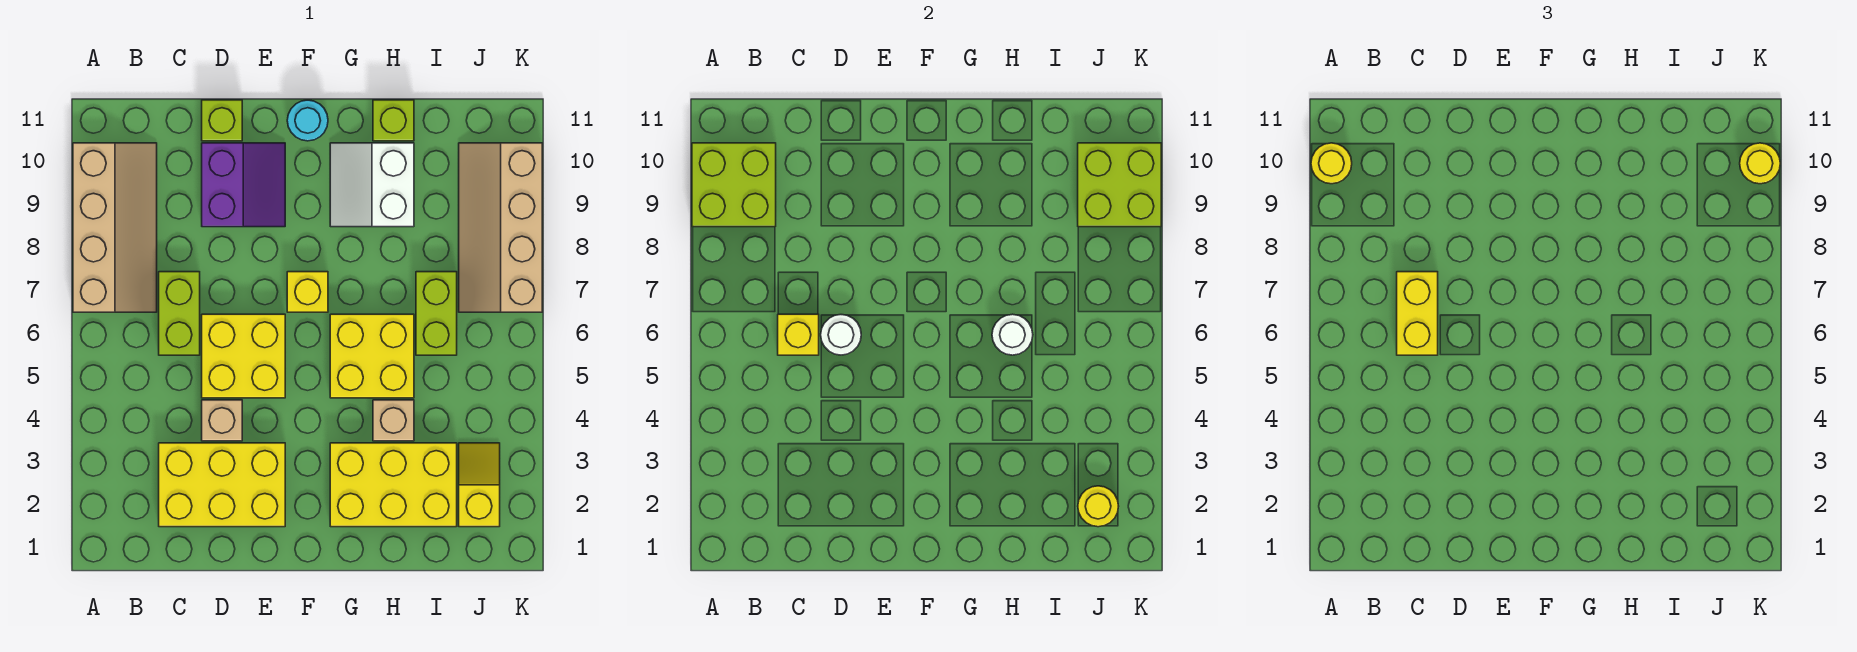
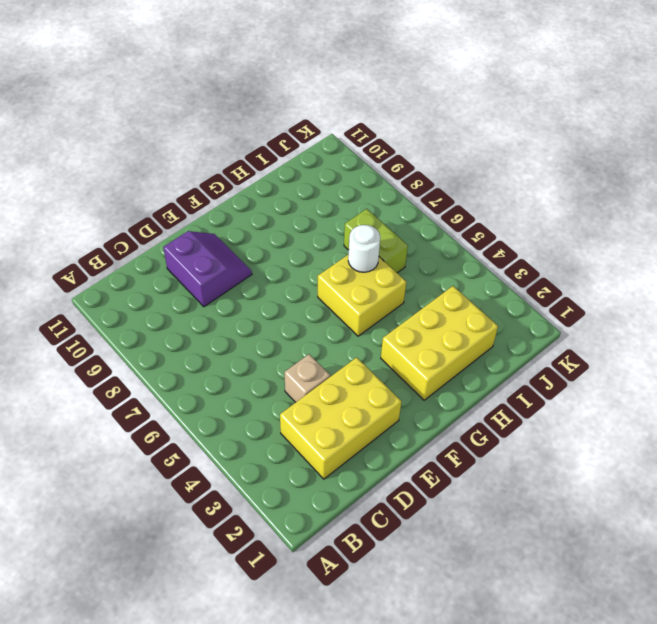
none -> tan slope A7:B10 level 1 top A
none -> lime brick C6:C7 level 1
none -> yellow brick D5:E6 level 1

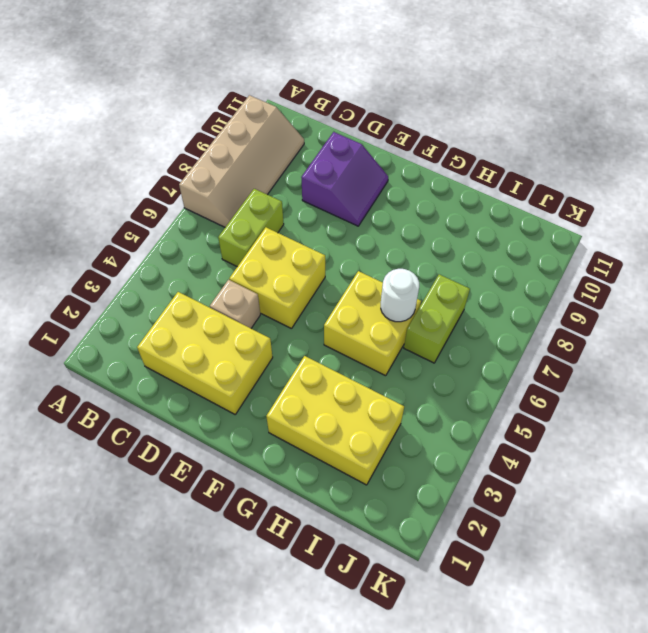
none -> lime brick D11 level 1
none -> yellow brick F7 level 1
none -> cyan round brick F11 level 1

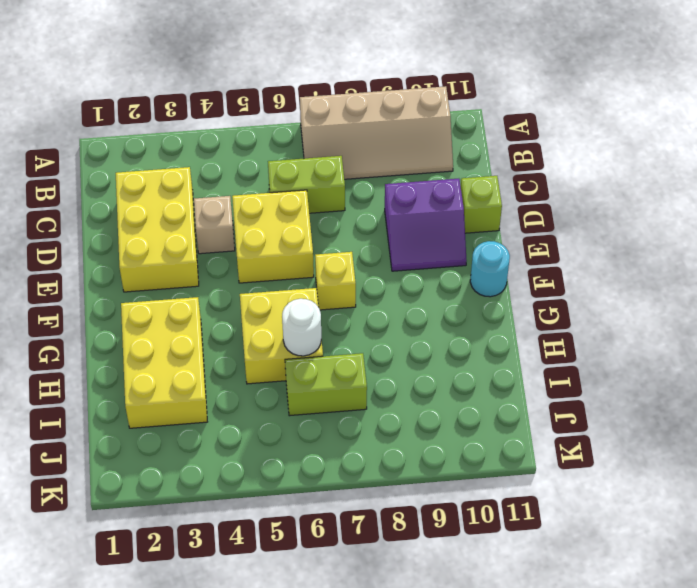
none -> white slope G9:H10 level 1 top H
none -> tan brick H4 level 1
none -> lime brick H11 level 1

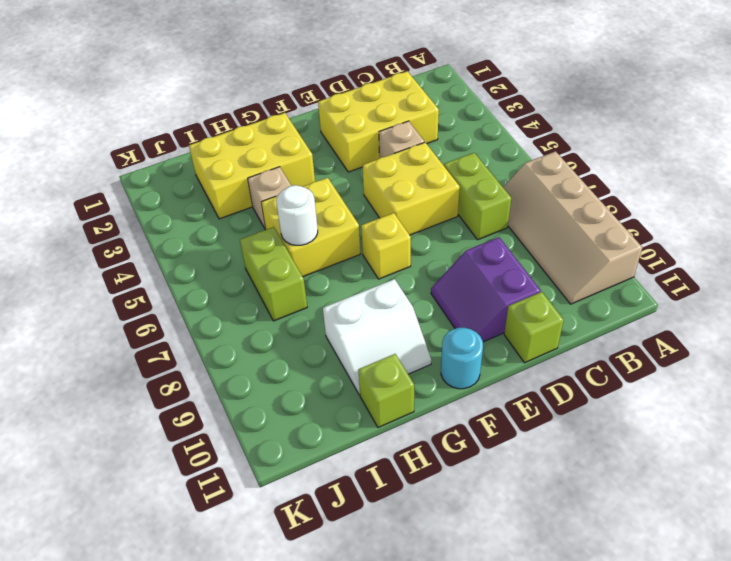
white slope G9:H10 level 1 top 9 -> white slope G9:H10 level 1 top H
none -> yellow slope J2:J3 level 1 top 2
none -> tan slope J7:K10 level 1 top K
none -> lime brick A9:B10 level 2

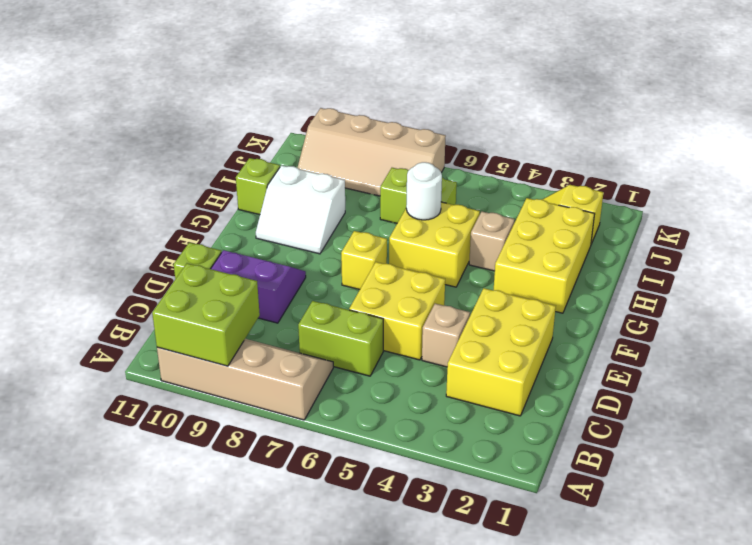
none -> cyan round brick F11 level 1
none -> yellow brick C6 level 2
none -> white round brick D6 level 2

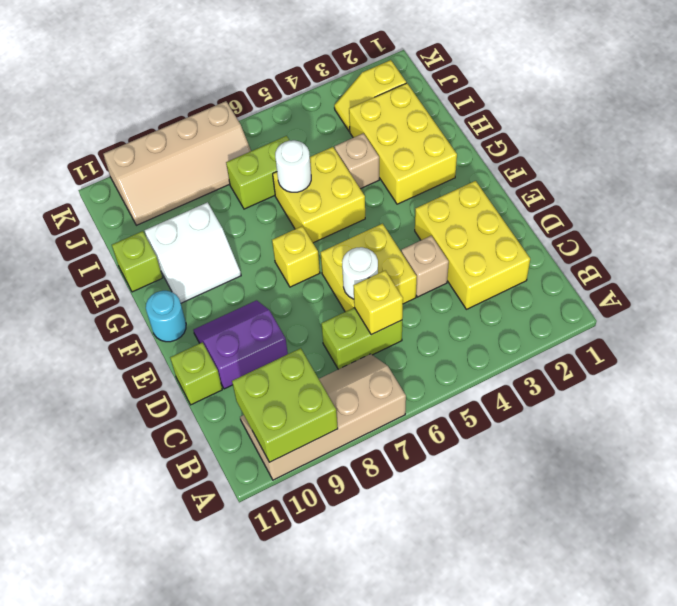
none -> yellow round brick J2 level 2
none -> lime brick J9:K10 level 2
none -> yellow round brick A10 level 3

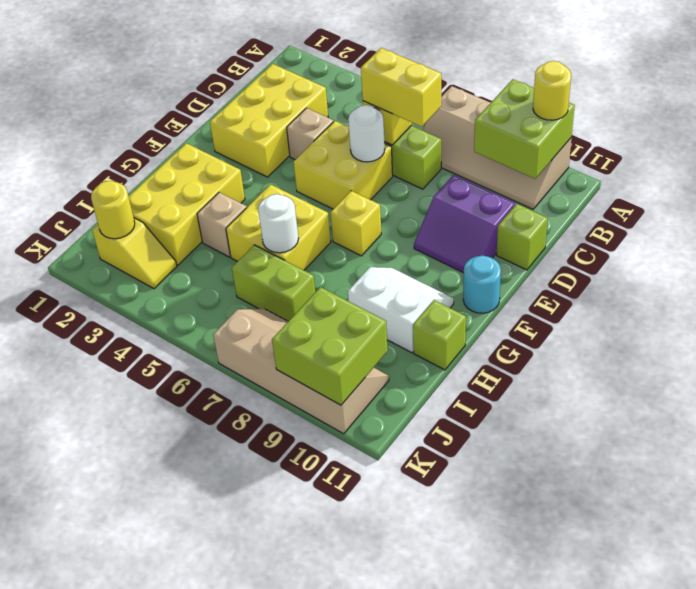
none -> yellow round brick K10 level 3

